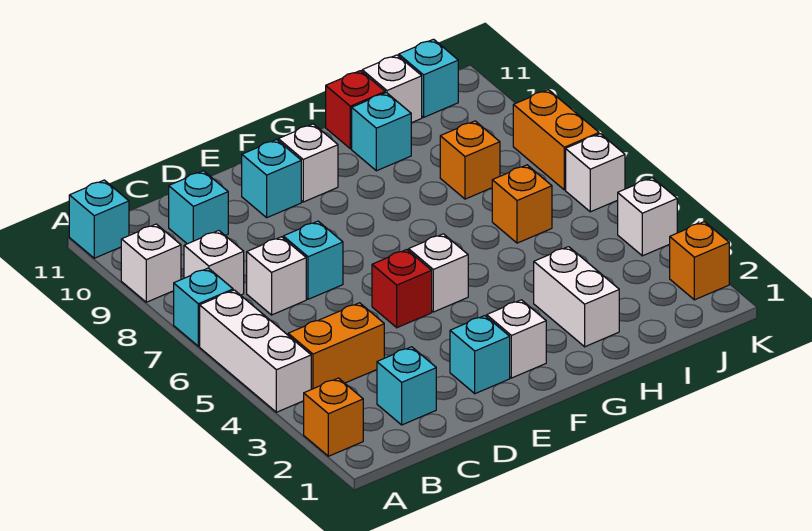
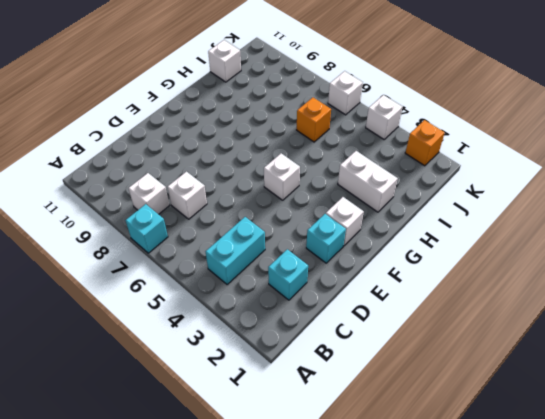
cyan brick B4:C4 level 1 -> orange brick B4:C4 level 1
none -> orange brick A2 level 1
none -> white brick A4:A6 level 1
none -> white brick A9 level 1

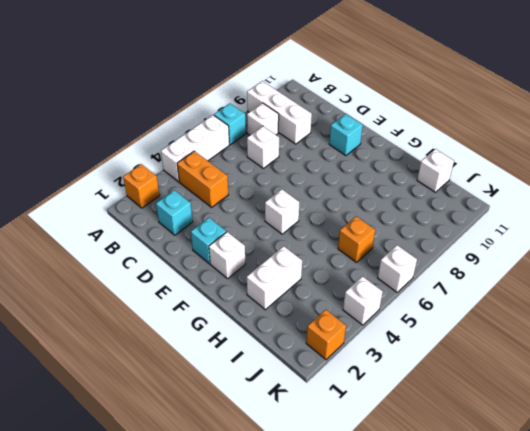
white brick A9:C9 level 1 -> white brick A9 level 1
none -> cyan brick A11 level 1
none -> cyan brick C10 level 1
none -> cyan brick D7 level 1

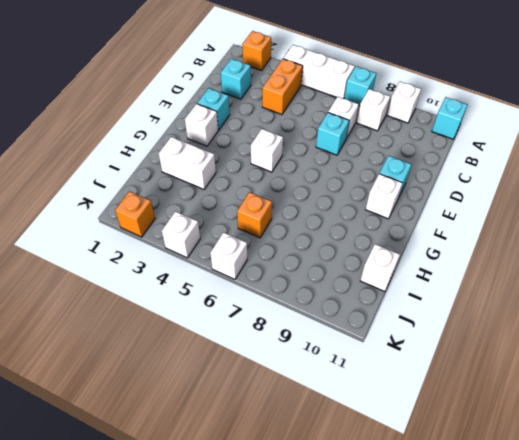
none -> cyan brick C10 level 1
none -> red brick E5 level 1
none -> cyan brick H10 level 1

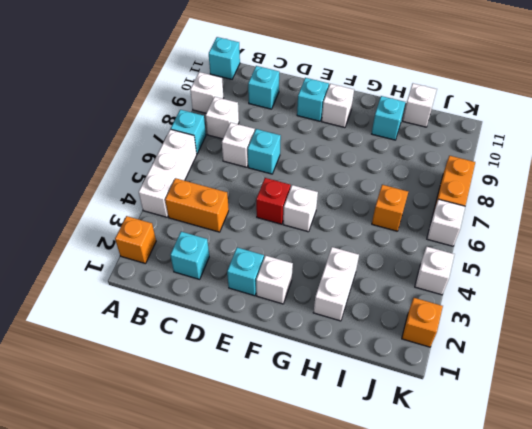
none -> red brick H11 level 1
none -> orange brick I8 level 1
none -> cyan brick J11 level 1

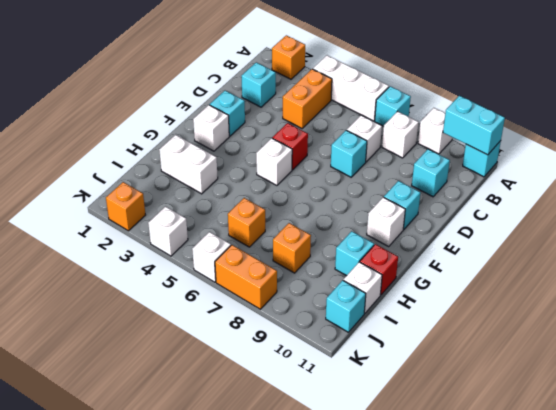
cyan brick A10:A11 level 2 -> none

